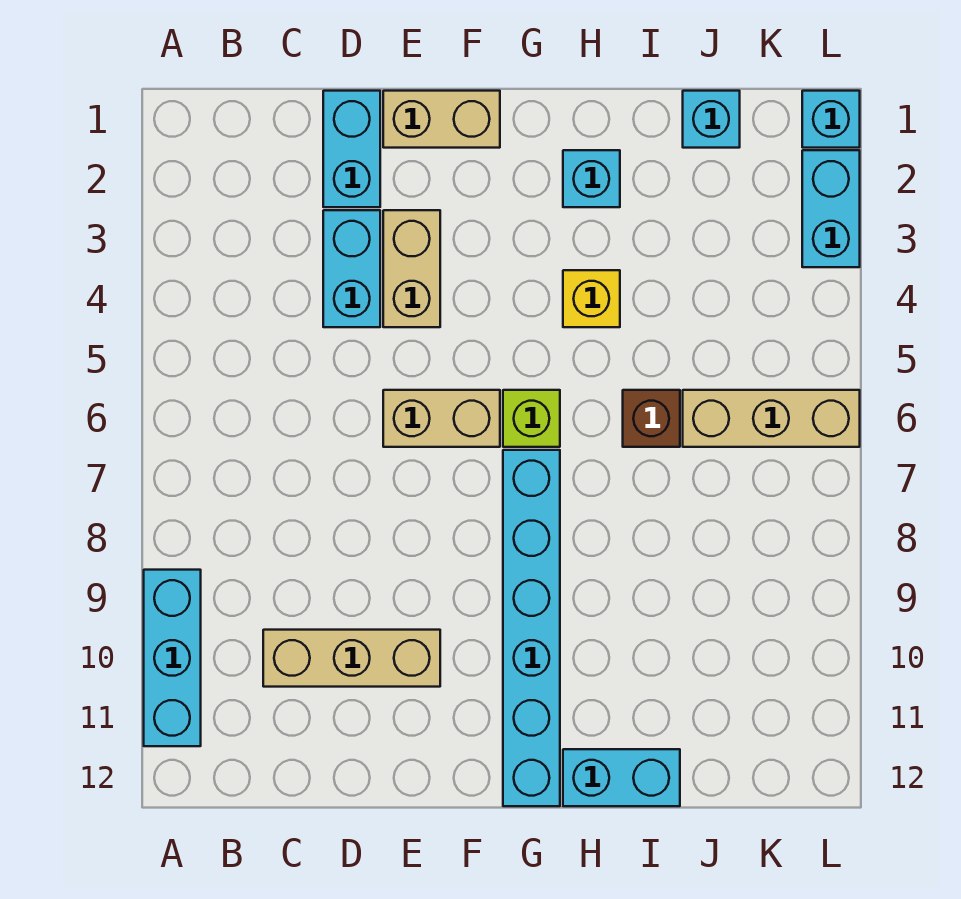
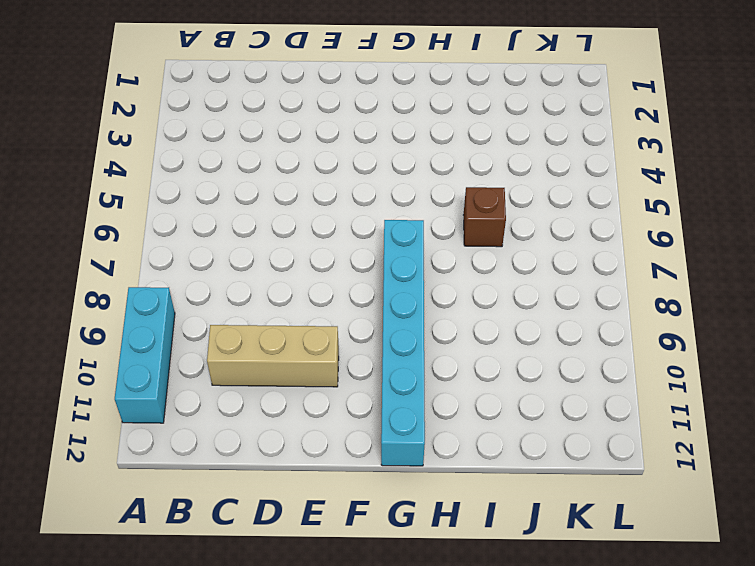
none -> cyan brick D1:D2 level 1
none -> cyan brick D3:D4 level 1
none -> tan brick E1:F1 level 1

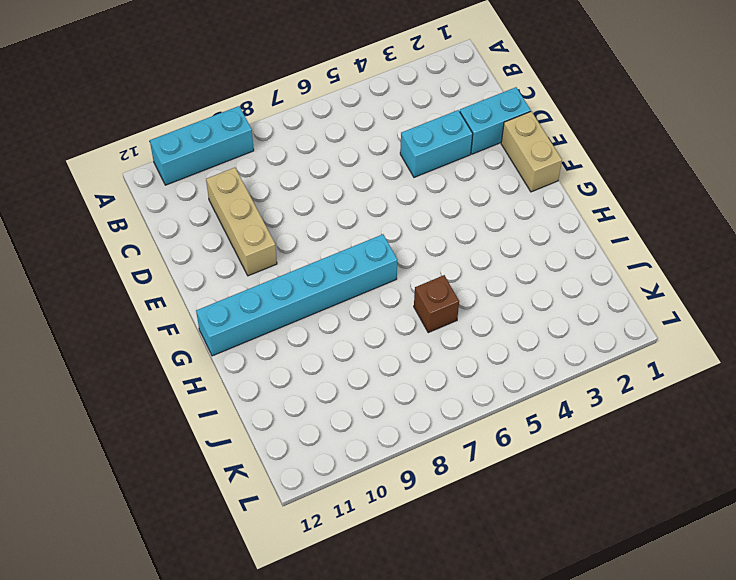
none -> tan brick E3:E4 level 1
none -> tan brick E6:F6 level 1
none -> lime brick G6 level 1

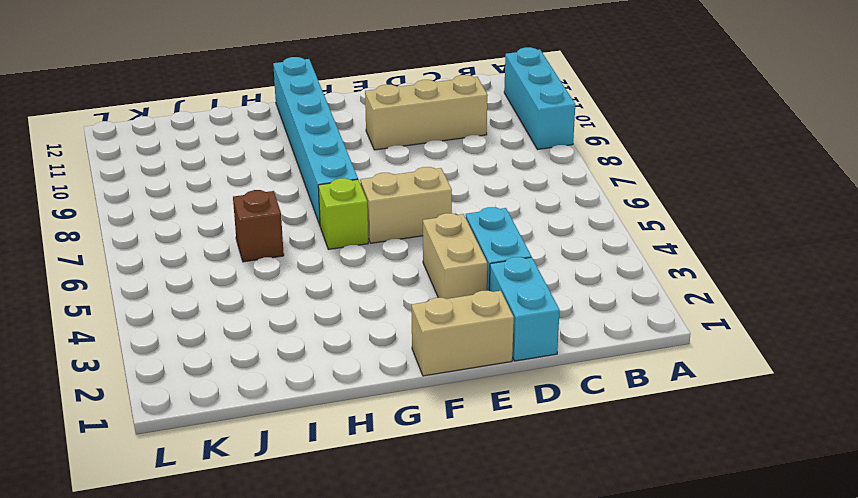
none -> cyan brick H2 level 1
none -> yellow brick H4 level 1
none -> cyan brick H12:I12 level 1

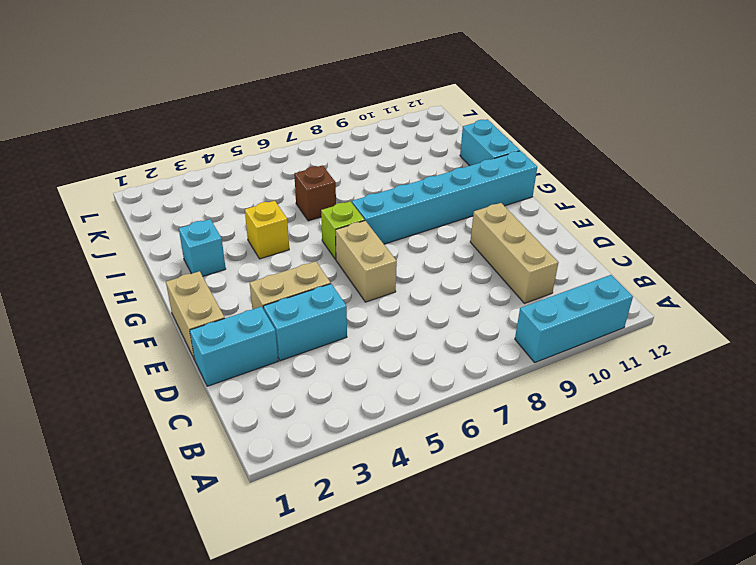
none -> cyan brick J1 level 1
none -> tan brick J6:L6 level 1
none -> cyan brick L1 level 1

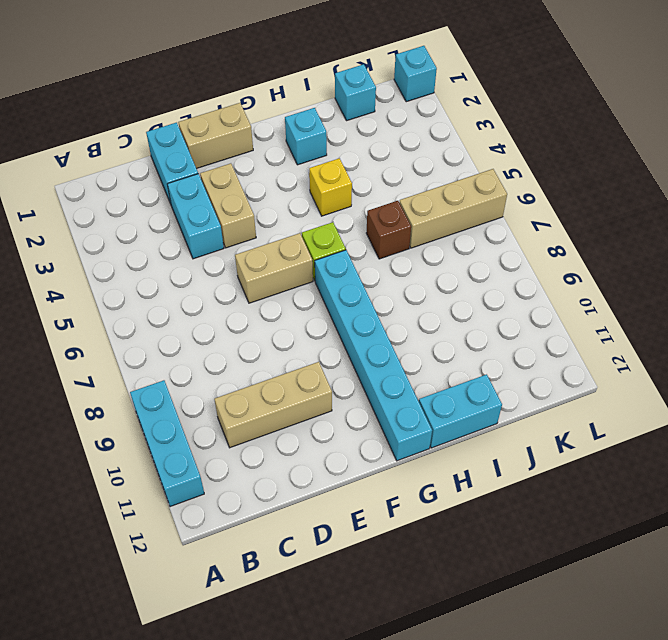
none -> cyan brick L2:L3 level 1

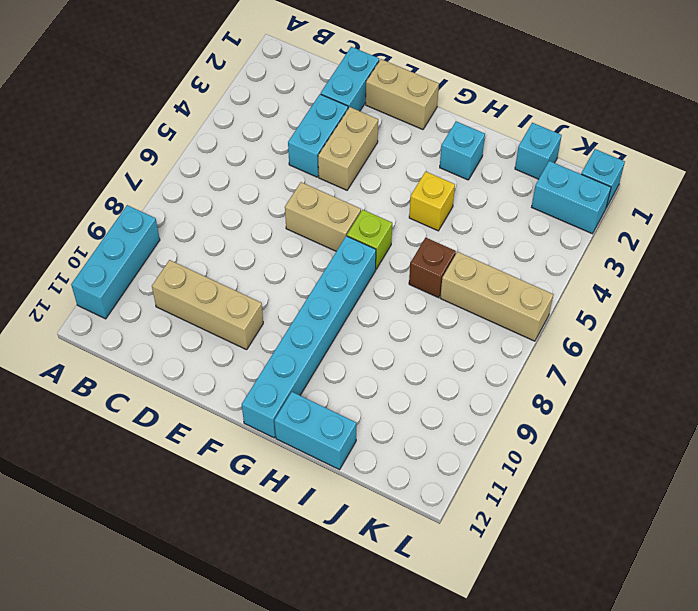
cyan brick K2:L2 level 1 -> cyan brick L2:L3 level 1

